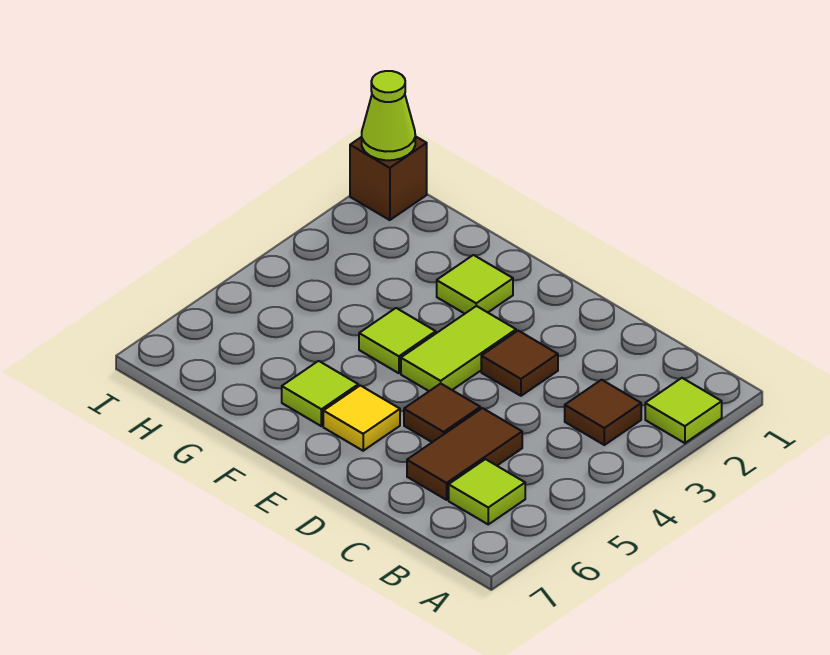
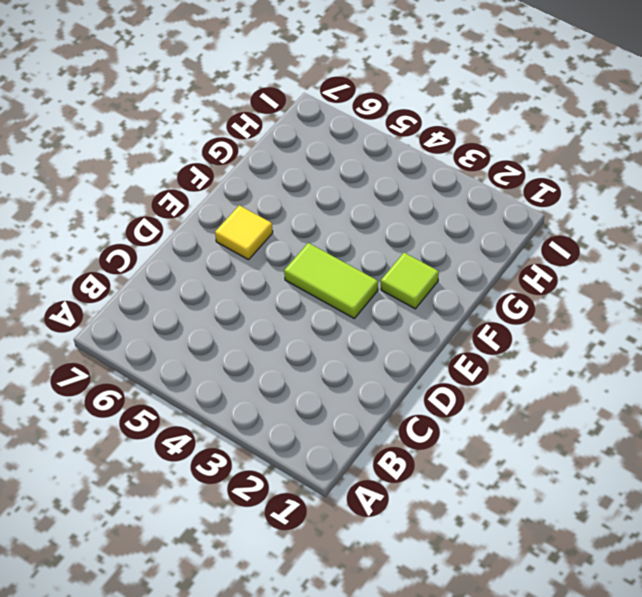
none -> lime tile A2 level 1
none -> brown tile B3 level 1
none -> lime tile B6 level 1

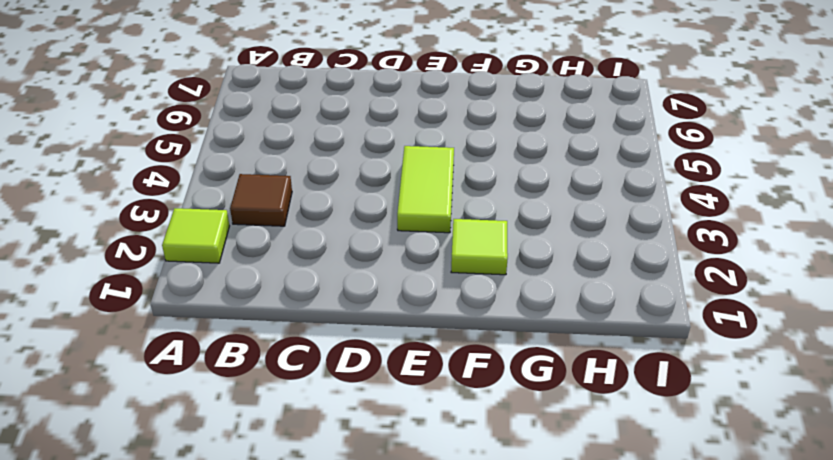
none -> lime tile B6 level 1
none -> brown tile C5:C6 level 1
none -> brown tile D3 level 1

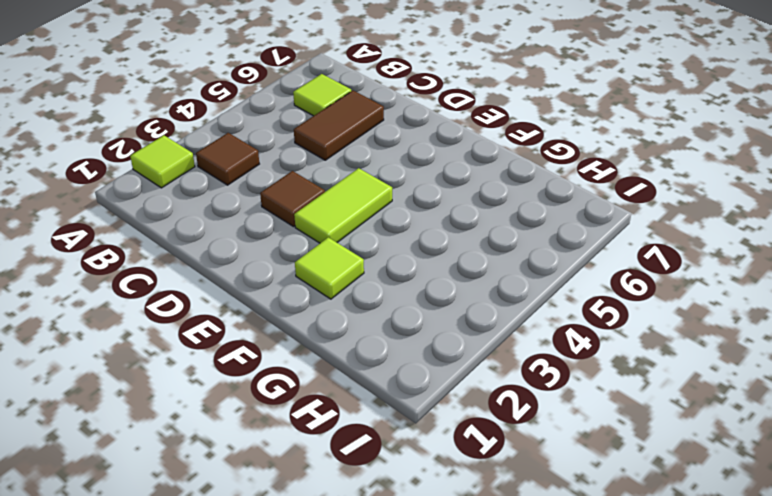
none -> brown tile D5 level 1
none -> yellow tile E6 level 1
none -> lime tile F4 level 1

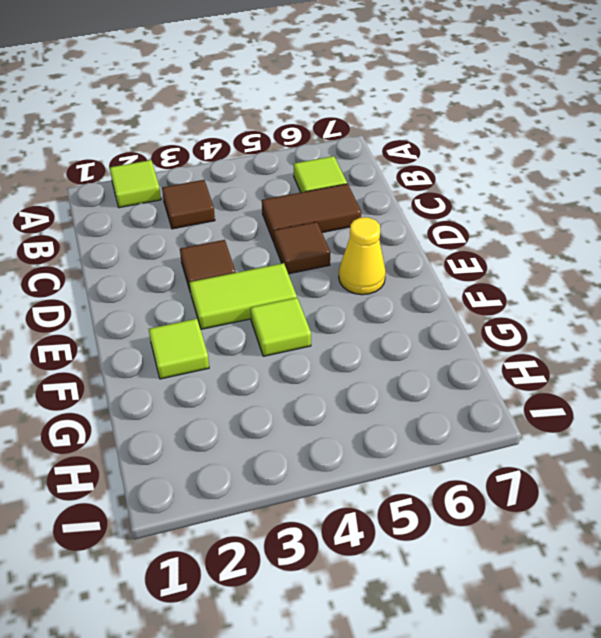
yellow cone E6 level 1 -> yellow tile E6 level 1
none -> lime tile F6 level 1
none -> brown brick I1 level 1
none -> lime cone I1 level 2

